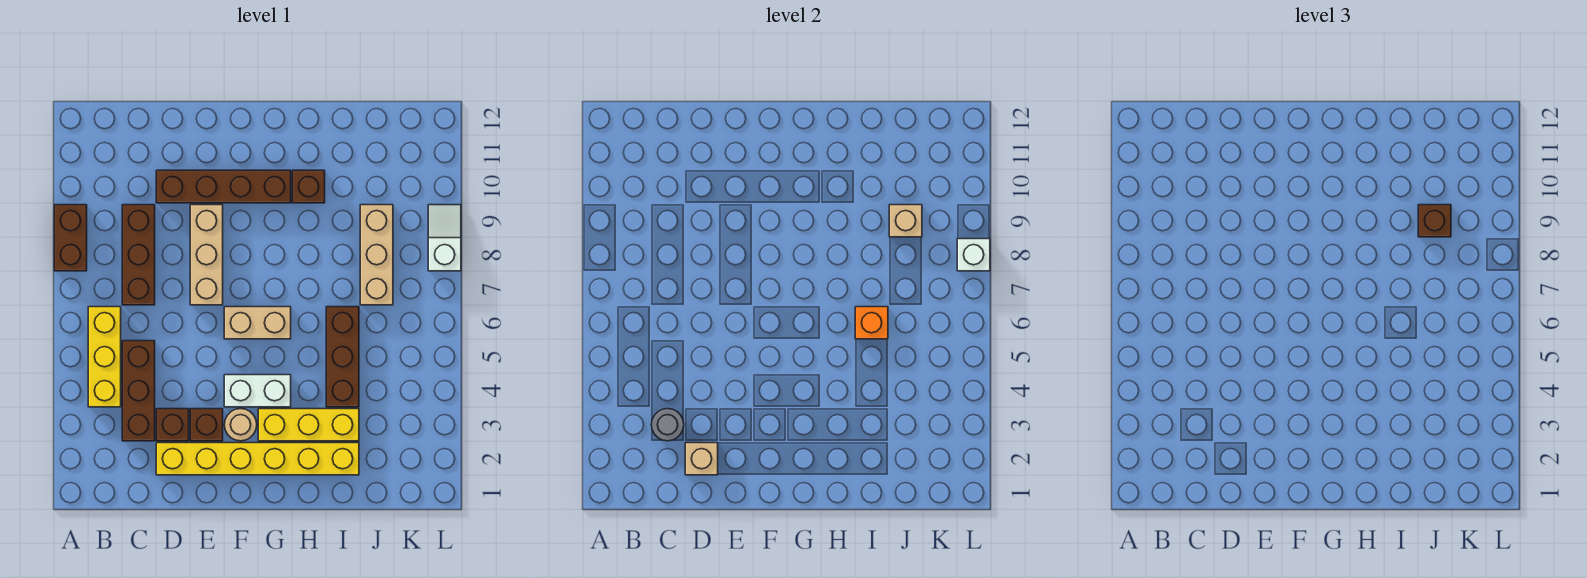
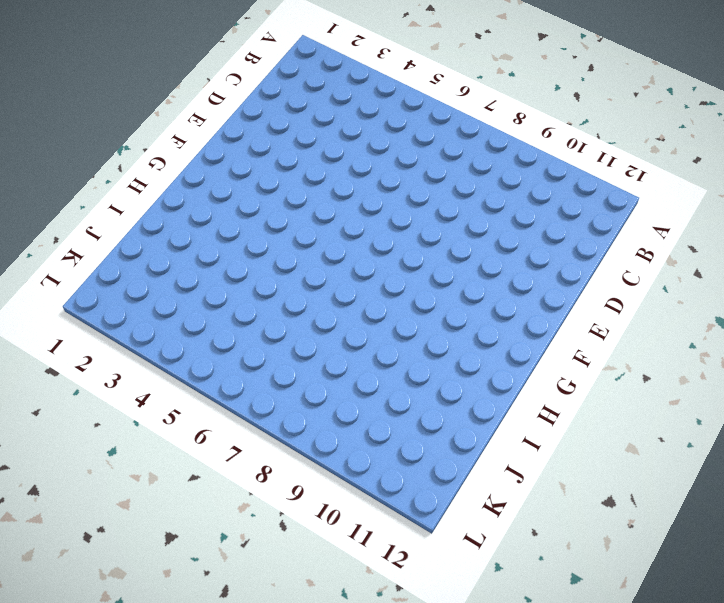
none -> brown brick A8:A9 level 1
none -> yellow brick B4:B6 level 1
none -> brown brick C3:C5 level 1

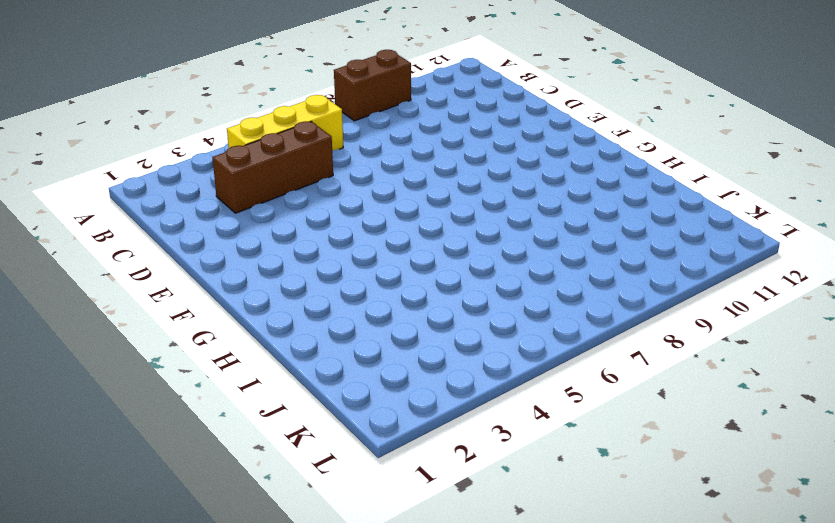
none -> brown brick C7:C9 level 1
none -> yellow brick D2:I2 level 1
none -> brown brick D3 level 1

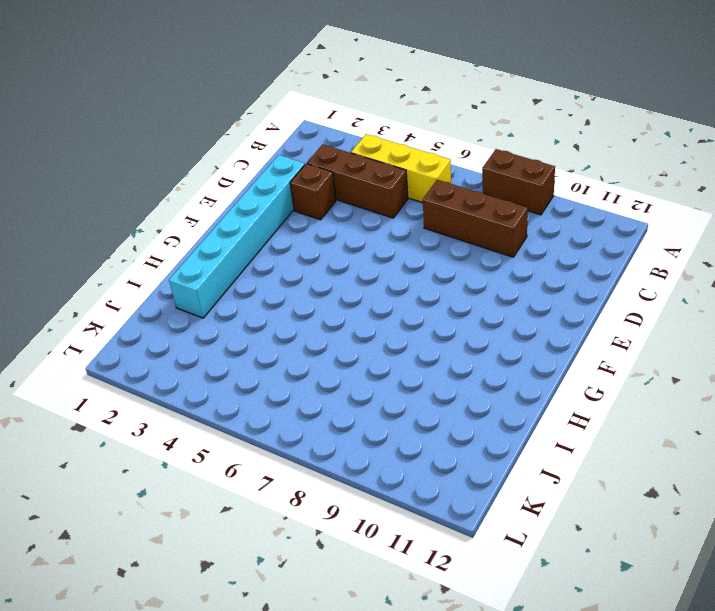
cyan brick D2:I2 level 1 -> yellow brick D2:I2 level 1
none -> brown brick D10:G10 level 1
none -> brown brick E3 level 1
none -> tan brick E7:E9 level 1

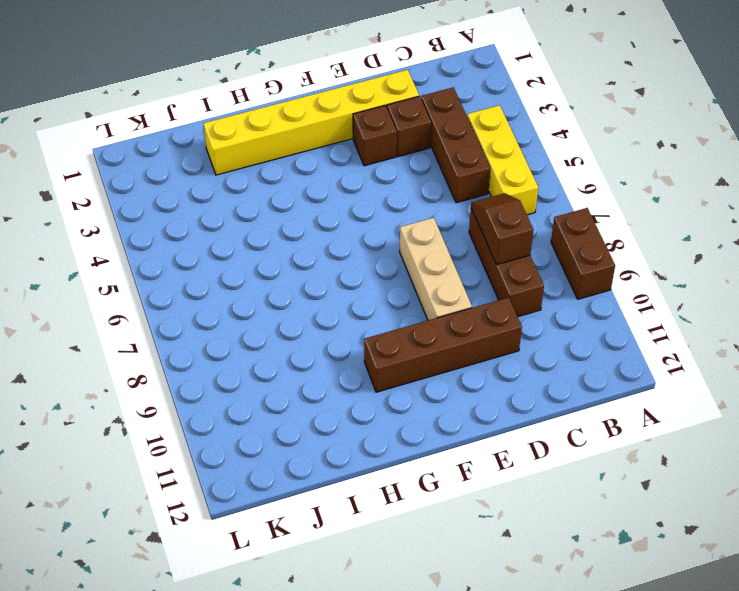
brown slope C7:C8 level 2 top 8 -> none
none -> tan round brick F3 level 1
none -> white brick F4:G4 level 1
none -> tan brick F6:G6 level 1

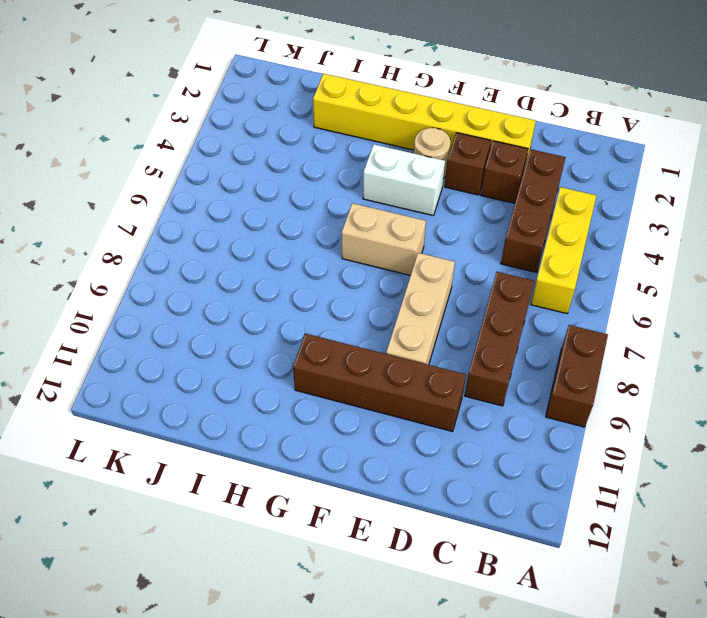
none -> yellow brick G3:I3 level 1
none -> brown brick H10 level 1
none -> brown brick I4:I6 level 1

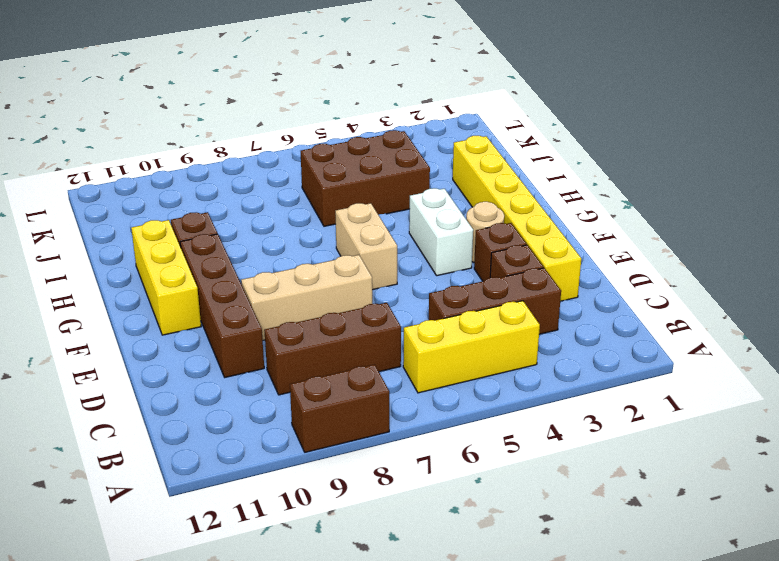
yellow brick F11:H11 level 1 -> yellow brick G3:I3 level 1
brown brick I4:J6 level 1 -> brown brick I4:I6 level 1
none -> tan brick J7:J9 level 1
none -> white slope L8:L9 level 1 top 8
none -> grey round brick C3 level 2

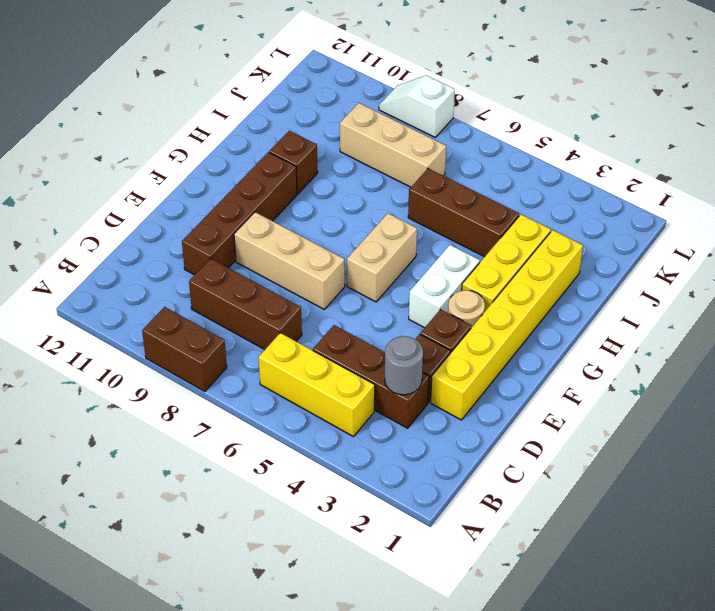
none -> tan brick D2 level 2
none -> orange brick I6 level 2
none -> tan brick J9 level 2

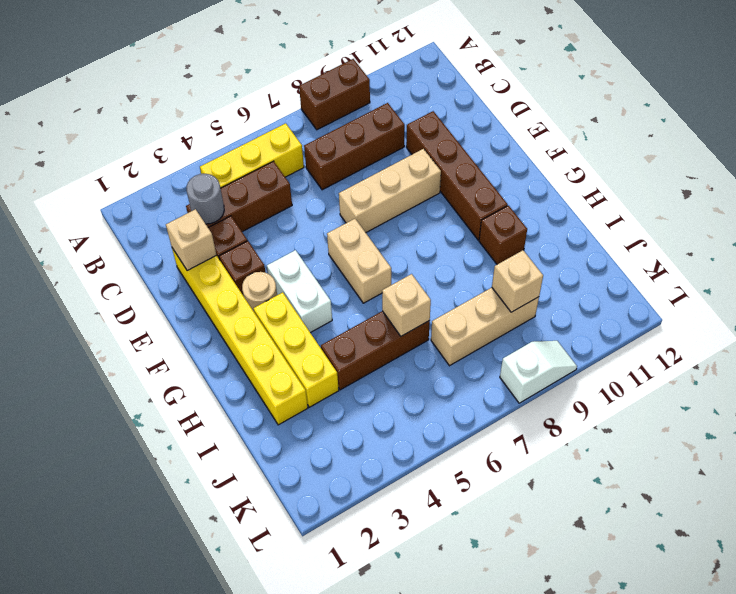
tan brick I6 level 2 -> orange brick I6 level 2
none -> white brick L8 level 2
none -> brown brick J9 level 3

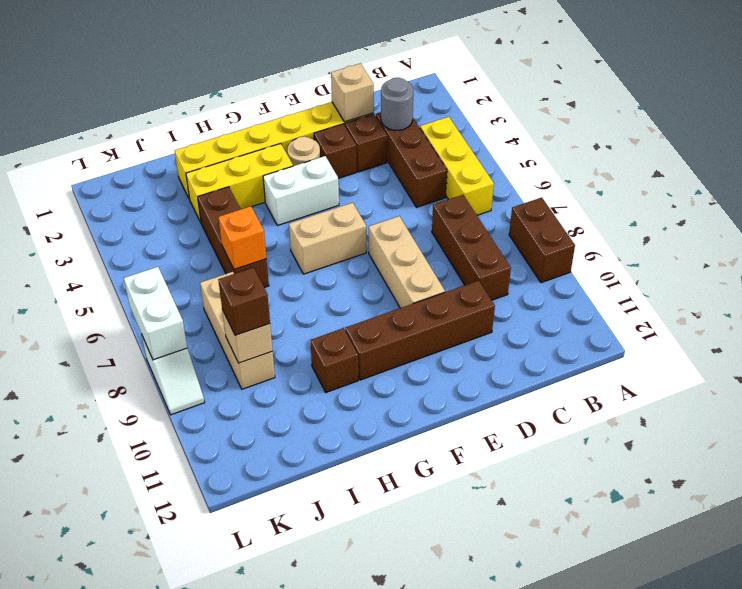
white brick L7:L8 level 2 -> white brick L8 level 2

